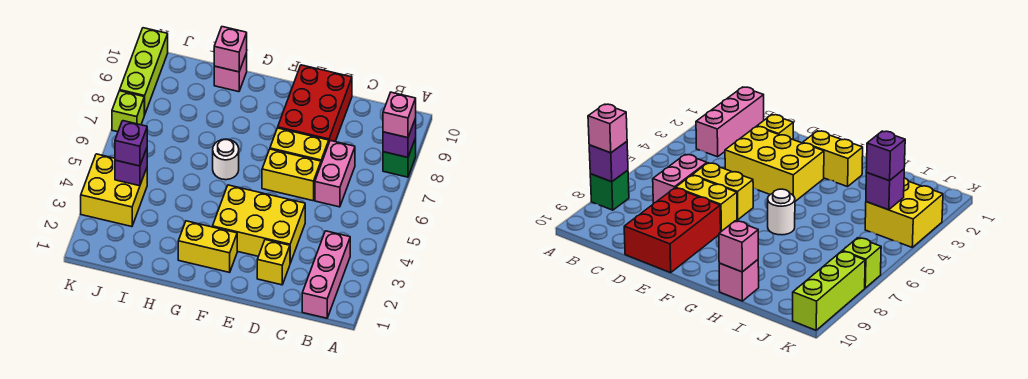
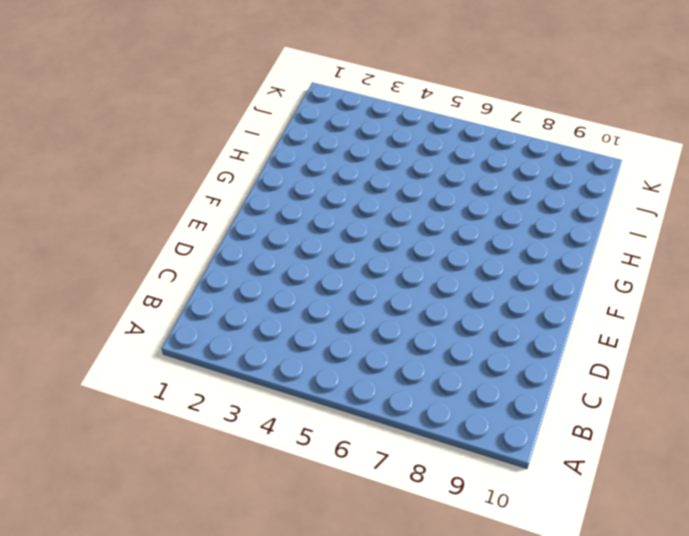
none -> green brick A8 level 1
none -> pink brick B1:B3 level 1
none -> pink brick C6:C7 level 1

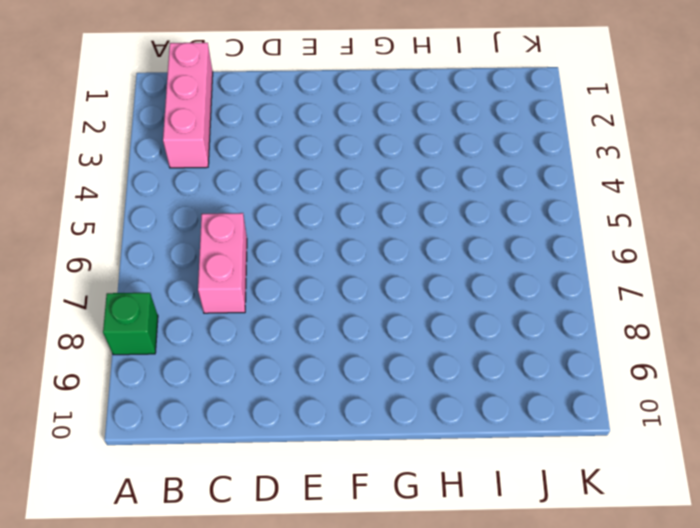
none -> yellow brick D2 level 1
none -> yellow brick D3:F4 level 1
none -> yellow brick D6:E6 level 1

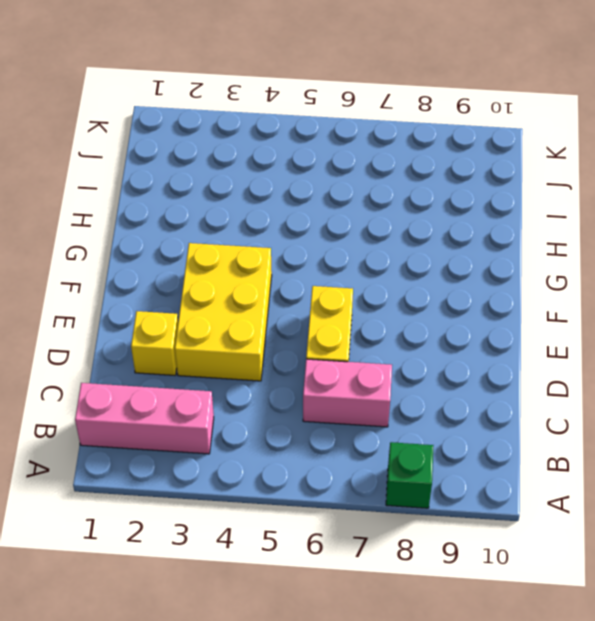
none -> yellow brick D7:E7 level 1
none -> red brick D8:E10 level 1
none -> yellow brick F2:G2 level 1

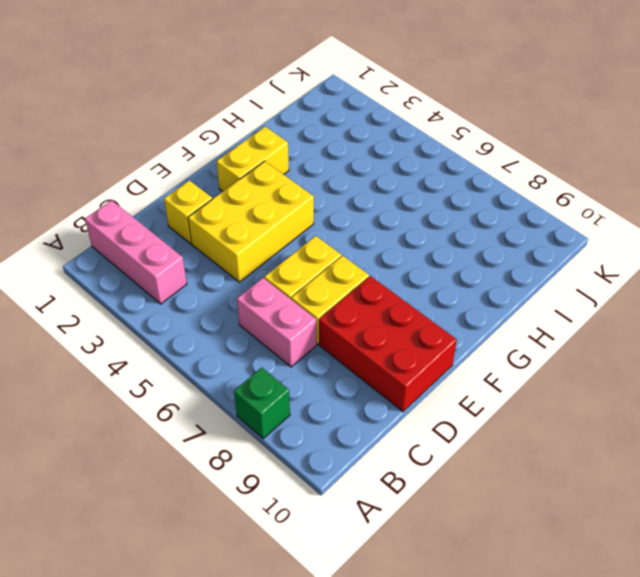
none -> white round brick G6 level 1
none -> pink brick H10 level 1
none -> yellow brick J3:K4 level 1

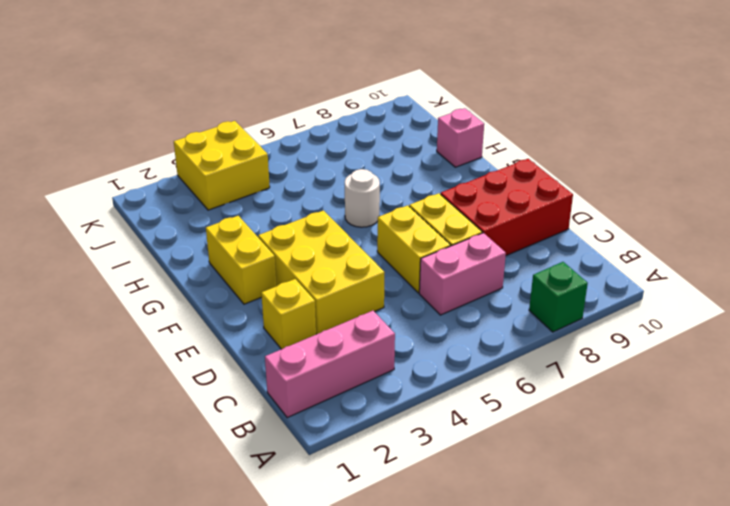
none -> lime brick K7 level 1
none -> lime brick K8:K10 level 1
none -> purple brick A8 level 2

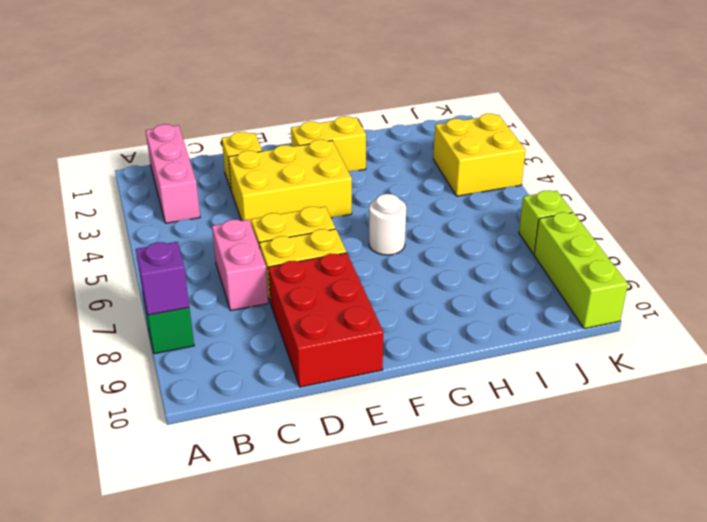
none -> pink brick H10 level 1
none -> pink brick H10 level 2
none -> purple brick J4 level 2

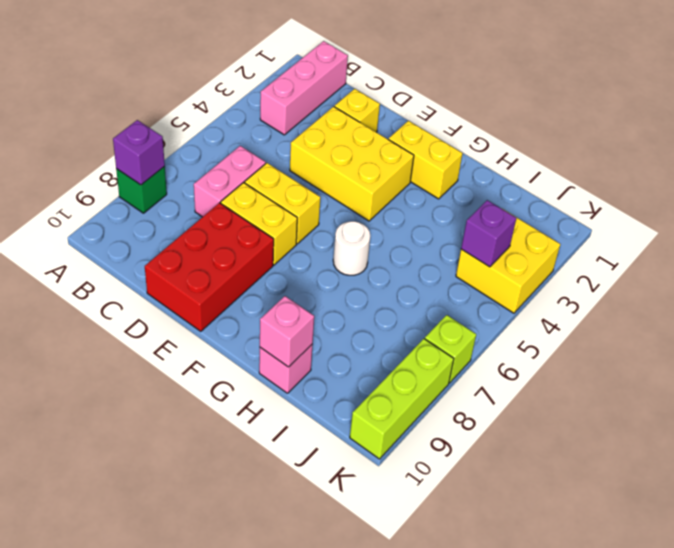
none -> pink brick A8 level 3
none -> purple brick J4 level 3

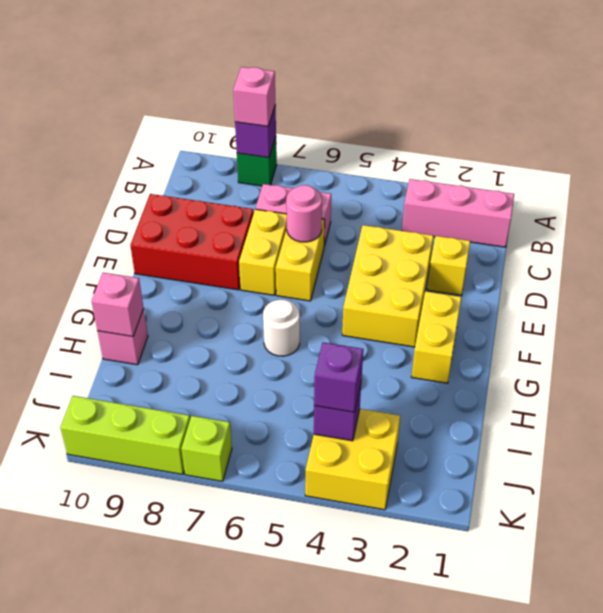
pink round brick D6 level 2 -> none

